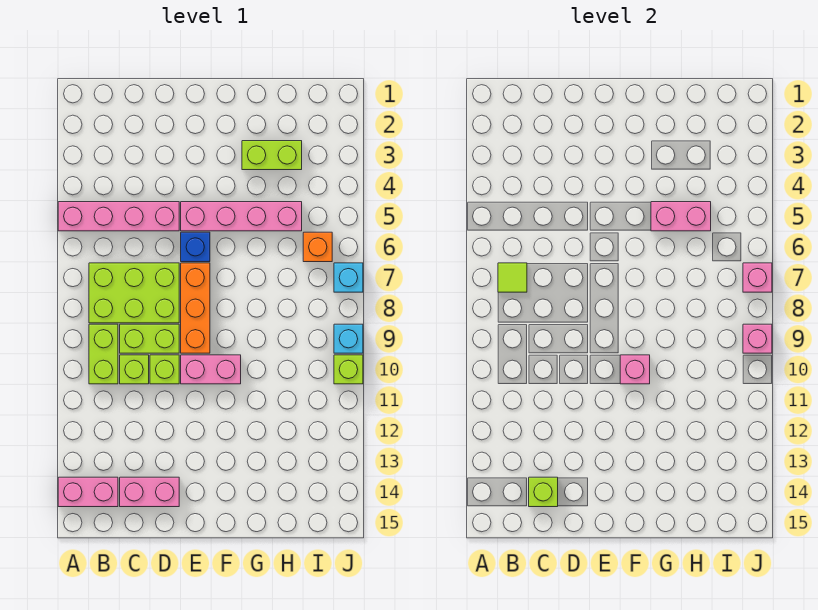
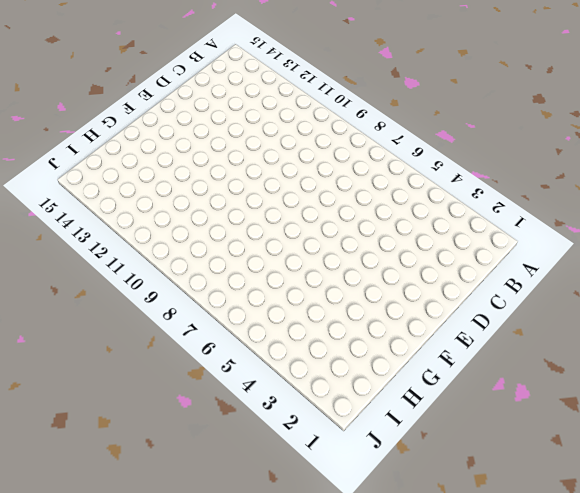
none -> pink brick A5:D5 level 1
none -> pink brick A14:B14 level 1
none -> lime brick B7:D8 level 1

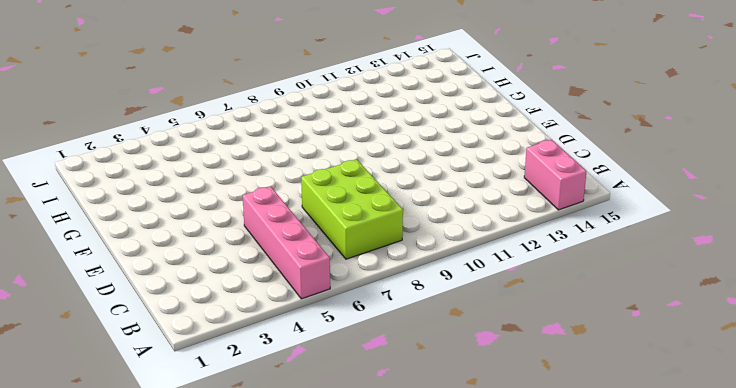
none -> lime brick B9:B10 level 1
none -> lime brick C9:D9 level 1
none -> lime brick C10 level 1

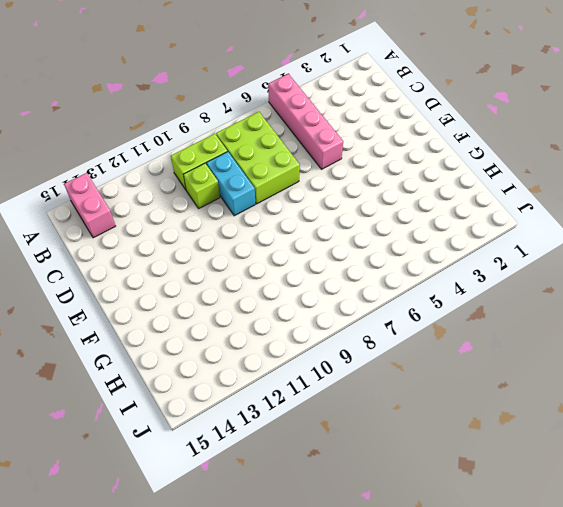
cyan brick C9:D9 level 1 -> lime brick C9:D9 level 1
none -> pink brick C14:D14 level 1
none -> lime brick D10 level 1
none -> pink brick E5:H5 level 1

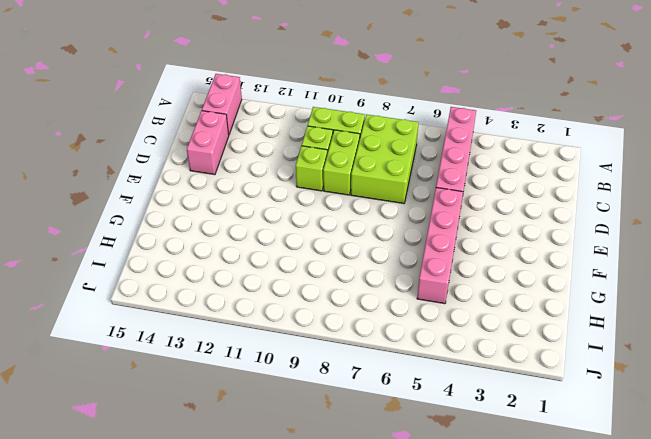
none -> blue brick E6 level 1
none -> orange brick E7:E9 level 1
none -> pink brick E10:F10 level 1

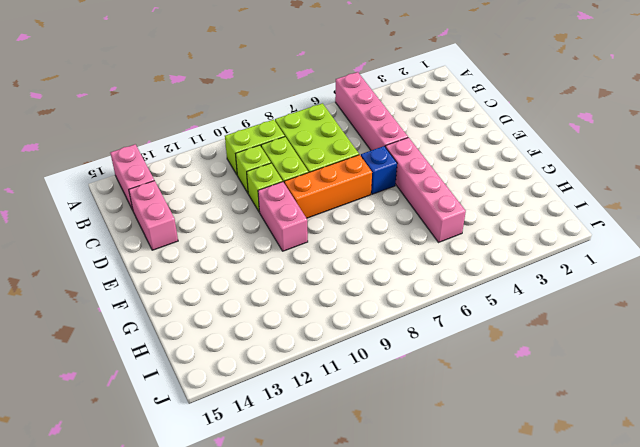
none -> lime brick G3:H3 level 1
none -> orange brick I6 level 1
none -> cyan brick J7 level 1

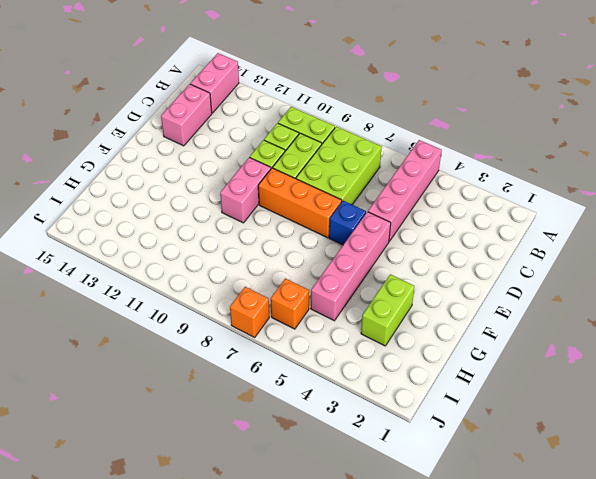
orange brick J7 level 1 -> cyan brick J7 level 1
none -> cyan brick J9 level 1
none -> lime brick J10 level 1
none -> lime tile B7 level 2

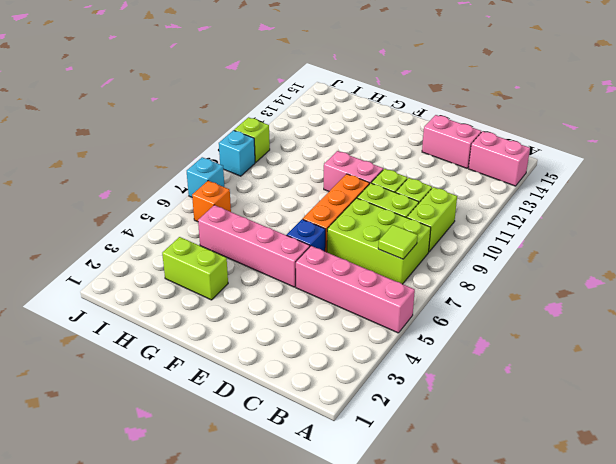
none -> lime brick C14 level 2
none -> pink brick F10 level 2
none -> pink brick G5:H5 level 2

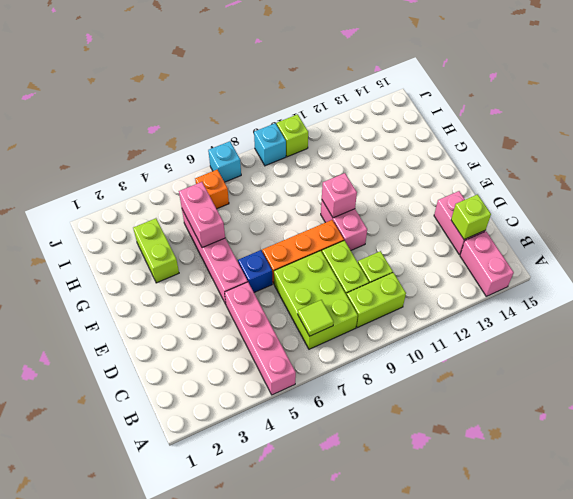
none -> lime brick D10 level 1
none -> pink brick J7 level 2
none -> pink brick J9 level 2

